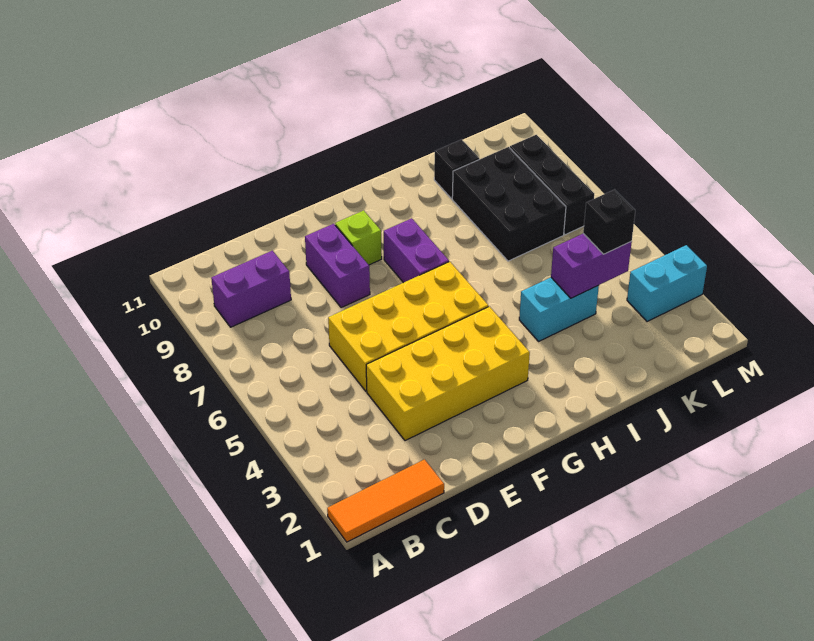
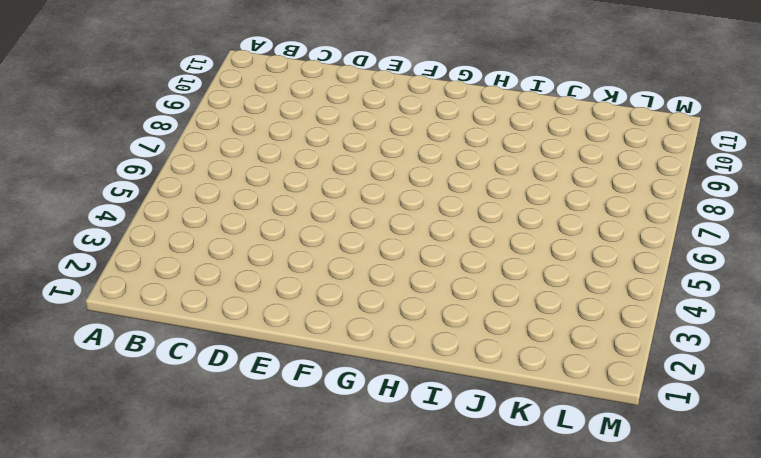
none -> orange tile A1:C1 level 1
none -> purple brick B9:C9 level 1
none -> yellow brick D3:G4 level 1

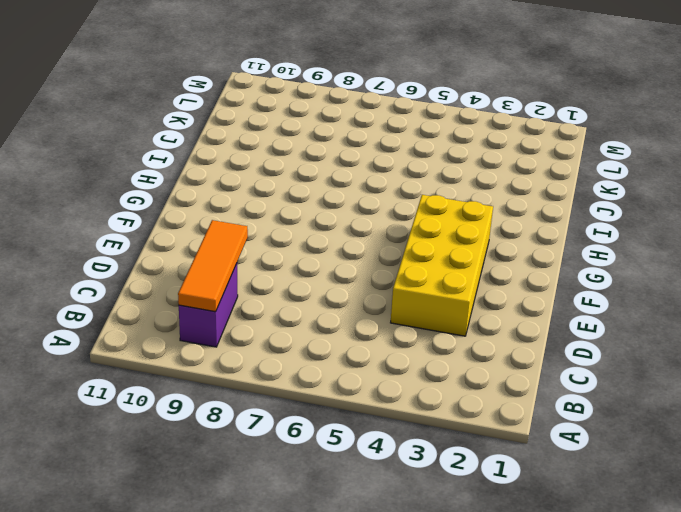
orange tile B9:D9 level 2 -> orange tile A1:C1 level 1
none -> yellow brick D5:G6 level 1
none -> purple brick E8:E9 level 1
none -> lime brick F9 level 1

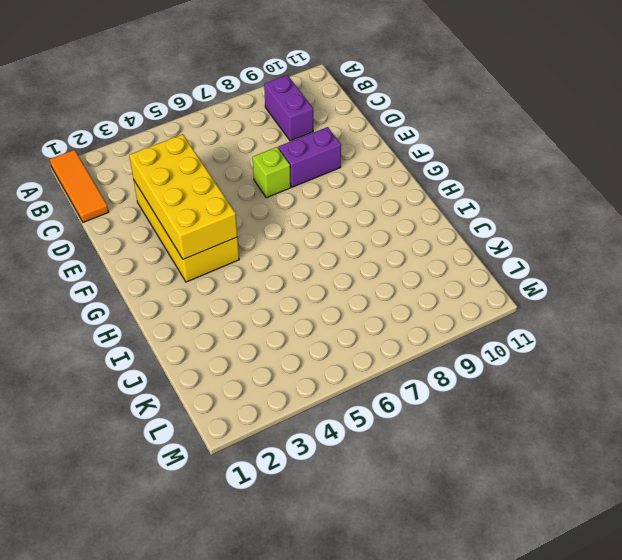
yellow brick D3:G4 level 2 -> yellow brick D5:G6 level 1
lime brick E7 level 1 -> lime brick F9 level 1
none -> purple brick G7:G8 level 1
none -> cyan brick I4:J4 level 1
none -> black brick J7:K9 level 1

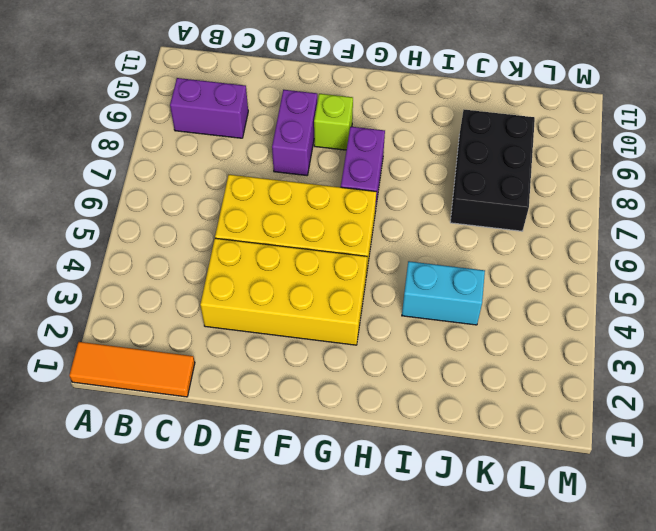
none -> black brick J10 level 1
none -> cyan brick L3:M3 level 1
none -> black brick L7:L9 level 1

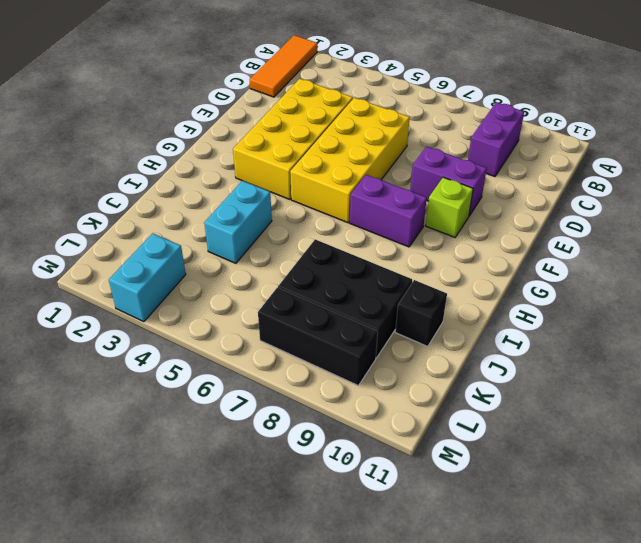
none -> purple brick J4:K4 level 2
none -> black brick K4 level 3

